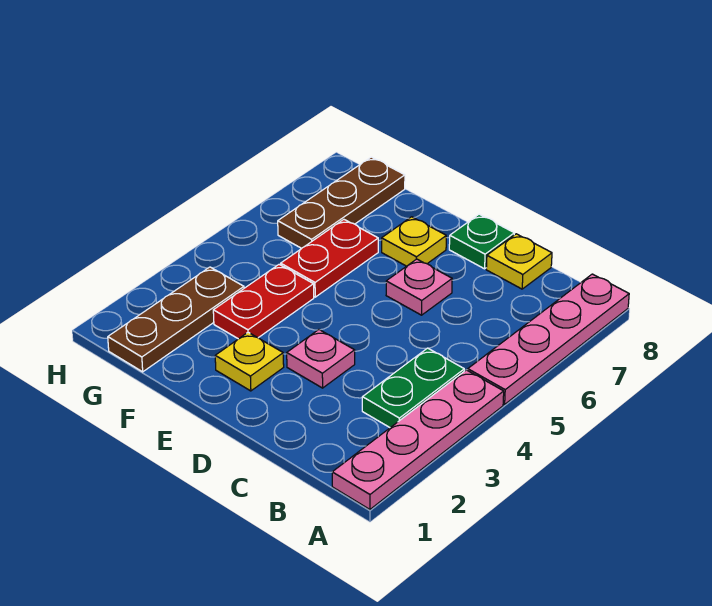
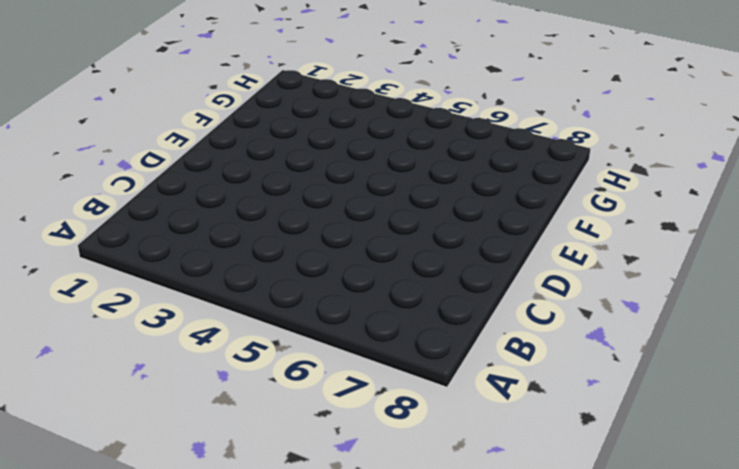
none -> pink plate A1:A4 level 1
none -> pink plate A5:A8 level 1
none -> green plate B3:B4 level 1

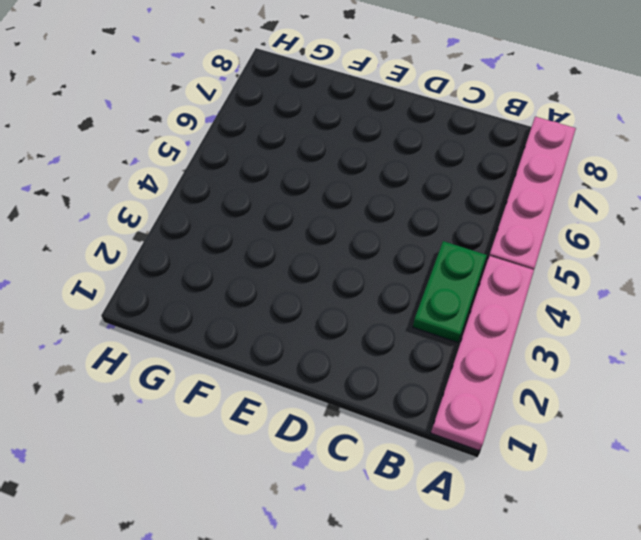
none -> yellow plate C8 level 1
none -> pink plate D3 level 1
none -> pink plate D6 level 1

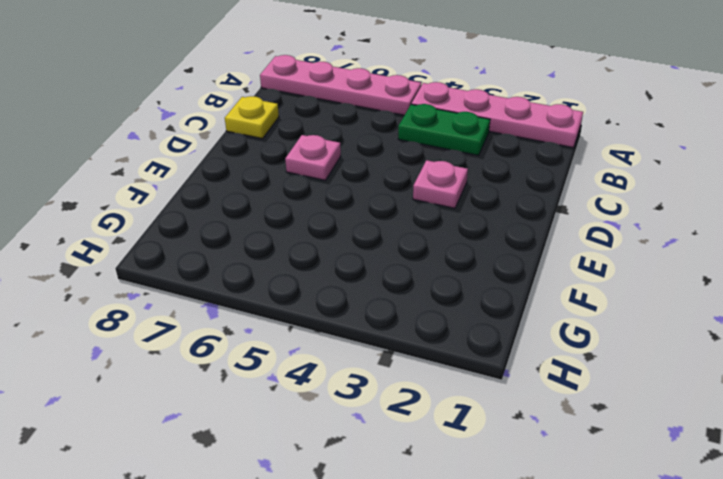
none -> green plate D8 level 1
none -> yellow plate E2 level 1
none -> yellow plate E7 level 1

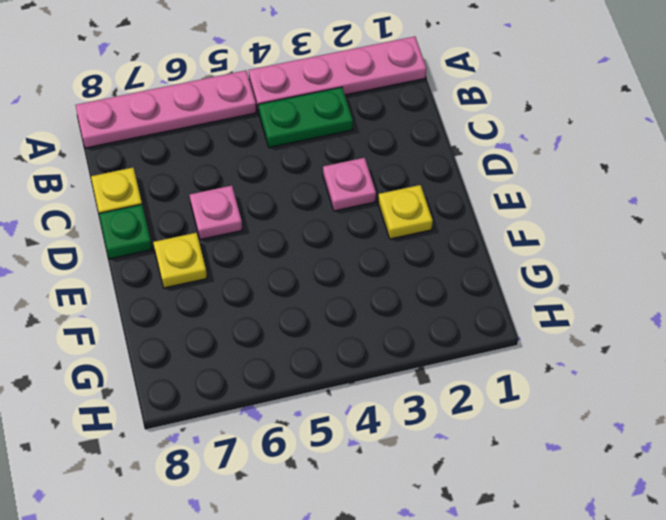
none -> red plate F3:F4 level 1
none -> red plate F5:F6 level 1
none -> brown plate G1:G3 level 1

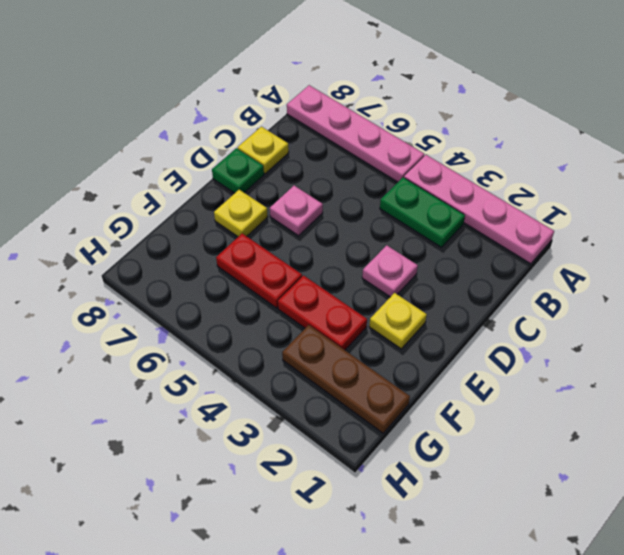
none -> brown plate G6:G8 level 1

